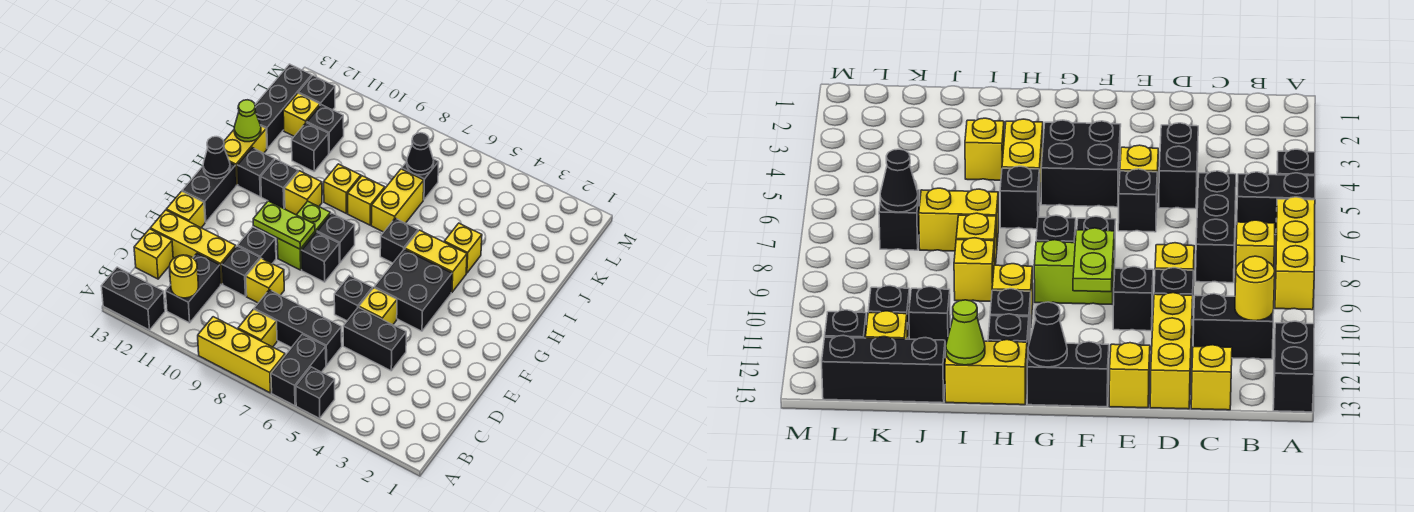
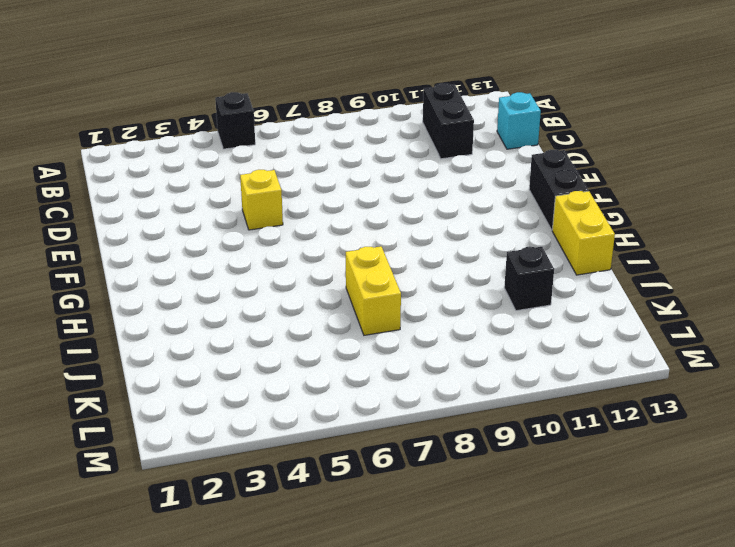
cyan brick C13 level 1 -> yellow brick C13 level 1
none -> black brick A6:B6 level 1
none -> yellow brick A7:A9 level 1
none -> black brick A12:A13 level 1
none -> yellow brick B8 level 1

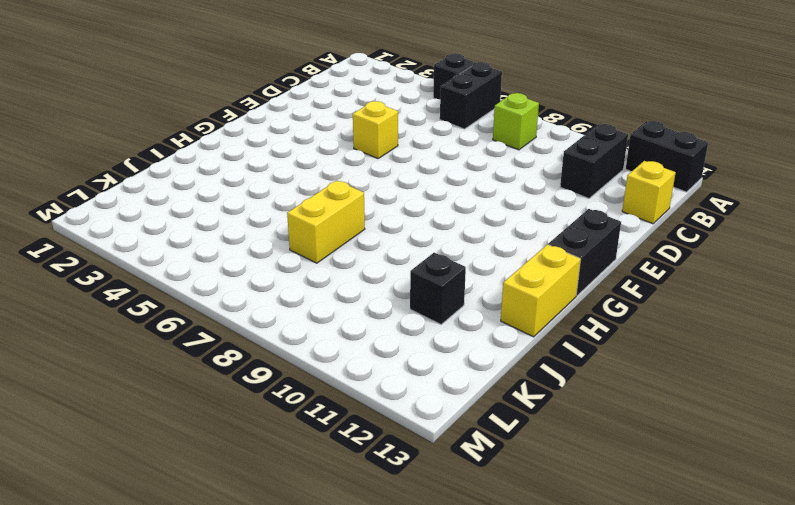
lime brick B8 level 1 -> yellow brick B8 level 1
none -> yellow brick A7:A9 level 1
none -> black brick C6:C8 level 1
none -> black brick D4:D5 level 1
none -> yellow brick D9 level 1

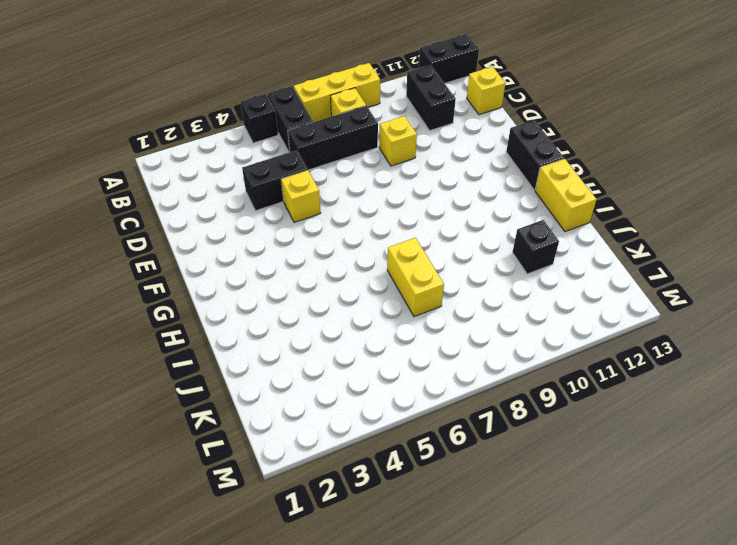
none -> black brick D10 level 1
none -> yellow brick D11:D13 level 1
none -> black brick E6 level 1
none -> black brick E10 level 1

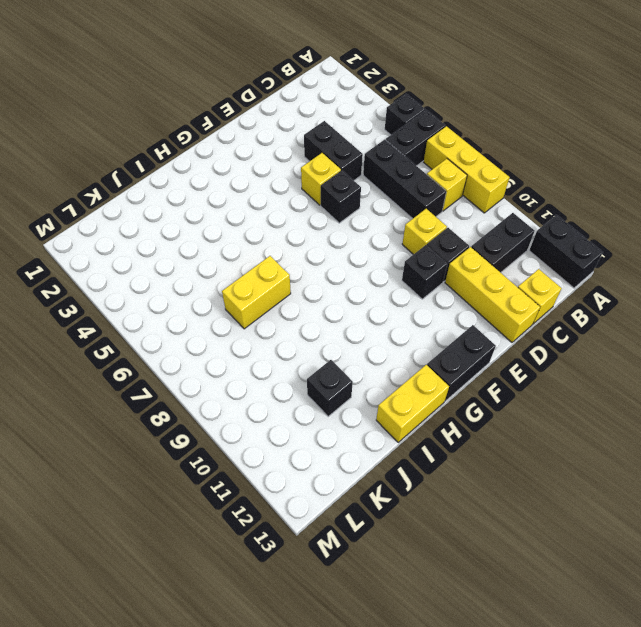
none -> yellow brick E13 level 1
none -> black brick F4:G5 level 1
none -> black brick F8 level 1
none -> lime brick F9:G9 level 1

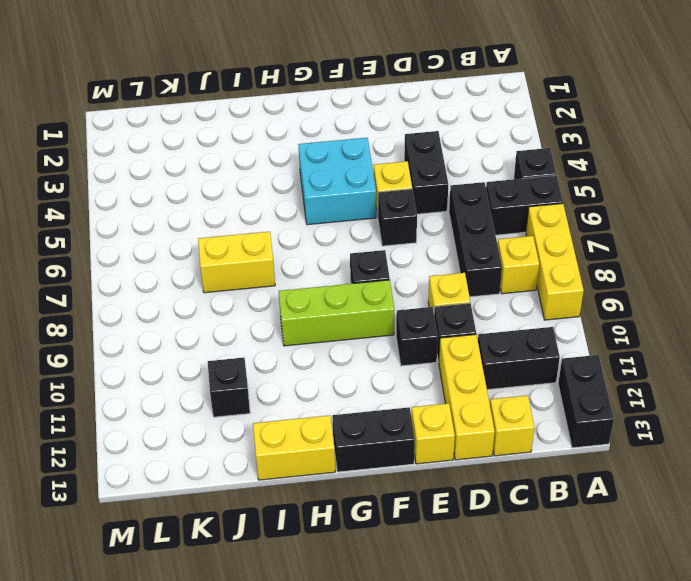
cyan brick F4:G5 level 1 -> black brick F4:G5 level 1
lime brick F9:H9 level 1 -> lime brick F9:G9 level 1
none -> black brick G8 level 1
none -> yellow brick H4:H5 level 1
none -> black brick H6 level 1
none -> yellow brick H10 level 1

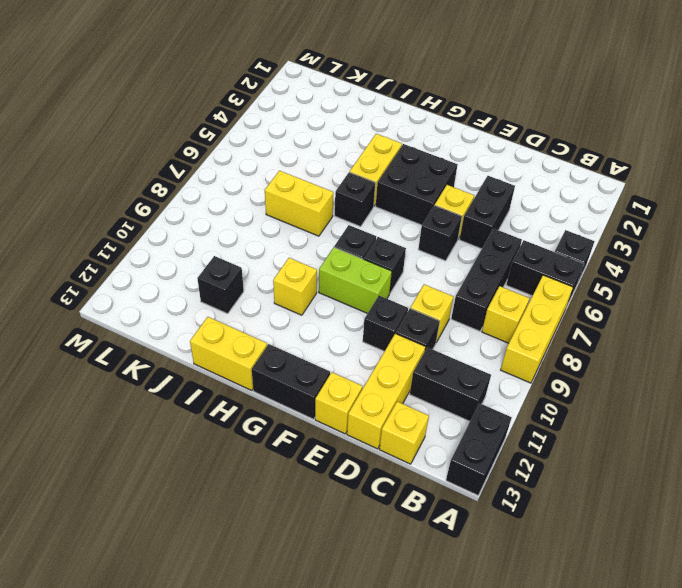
none -> black brick H11 level 1
none -> black brick H12 level 1
none -> yellow brick I4 level 1
none -> yellow brick I8 level 1

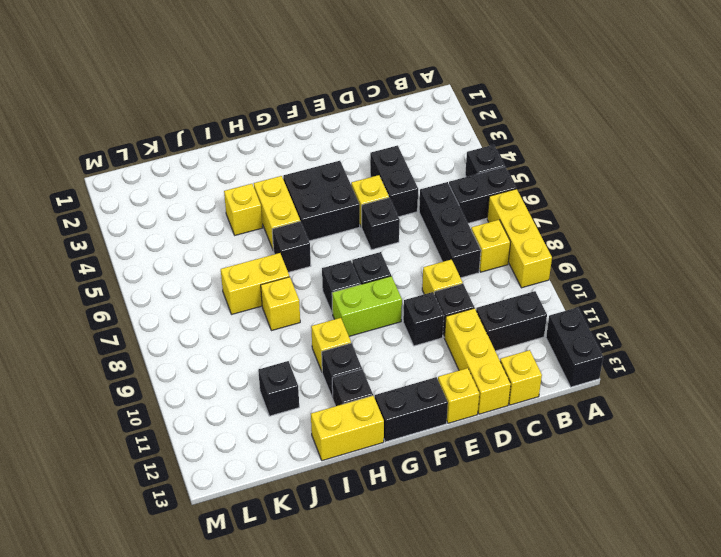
none -> yellow brick I9 level 1
none -> black brick J13:L13 level 1
none -> black brick K7 level 1
none -> black brick K11 level 1

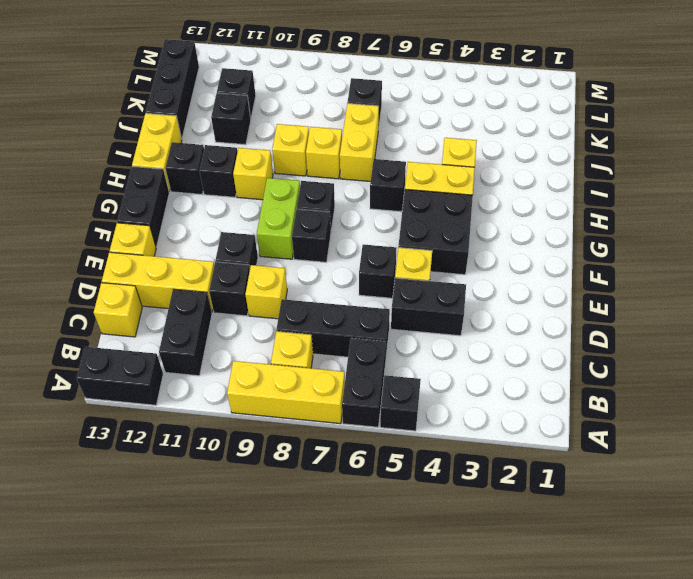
none -> yellow brick K12 level 1
none -> black brick L12 level 1
none -> yellow round brick B11 level 2
none -> lime plate F9:F10 level 2

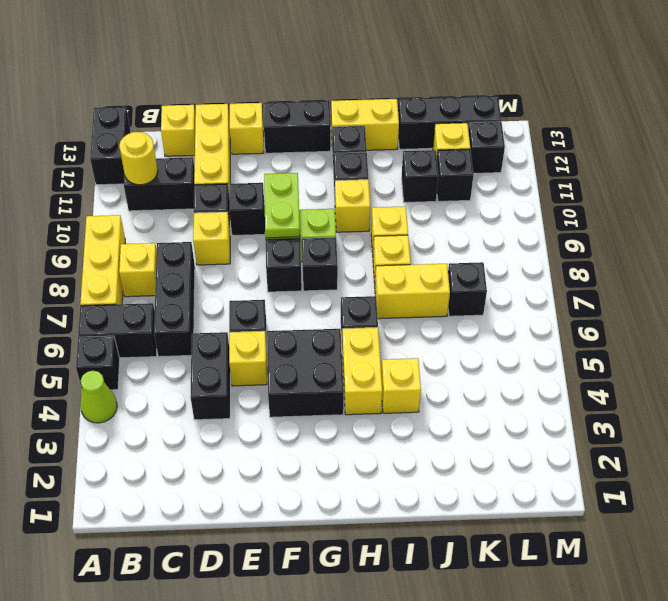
lime cone A4 level 1 -> lime cone I13 level 2
none -> black cone G13 level 2
none -> black cone K7 level 2

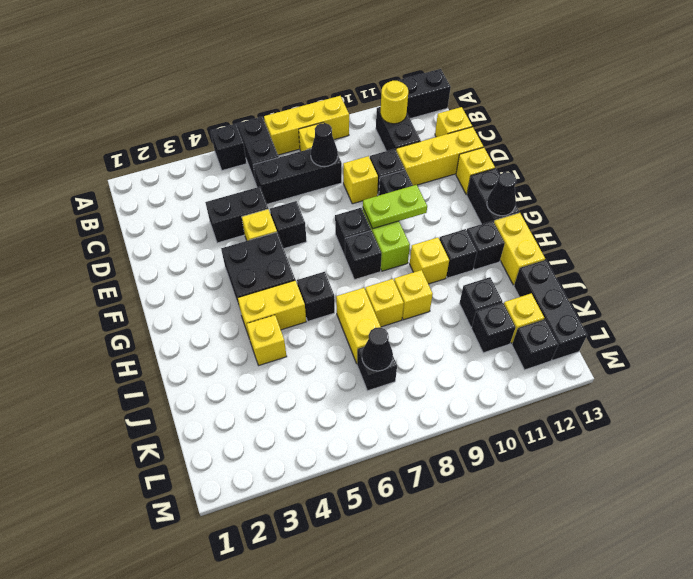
black cone C8 level 2 -> none
none -> lime cone I13 level 2

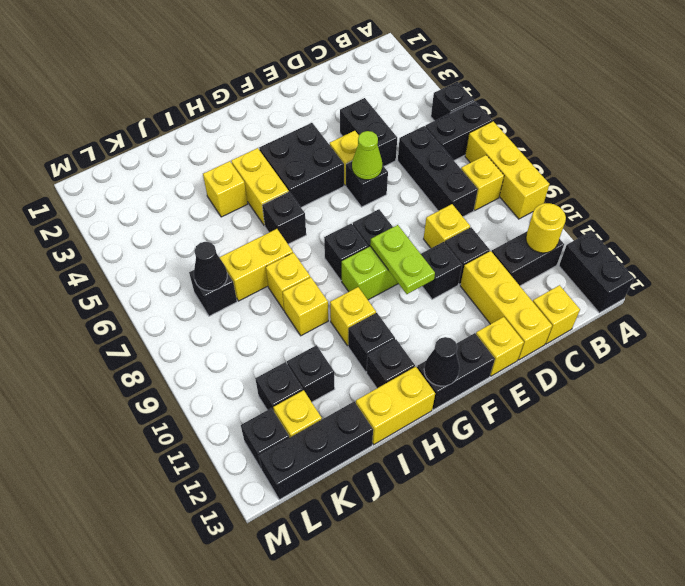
lime cone E6 level 2 -> lime cone I13 level 2

